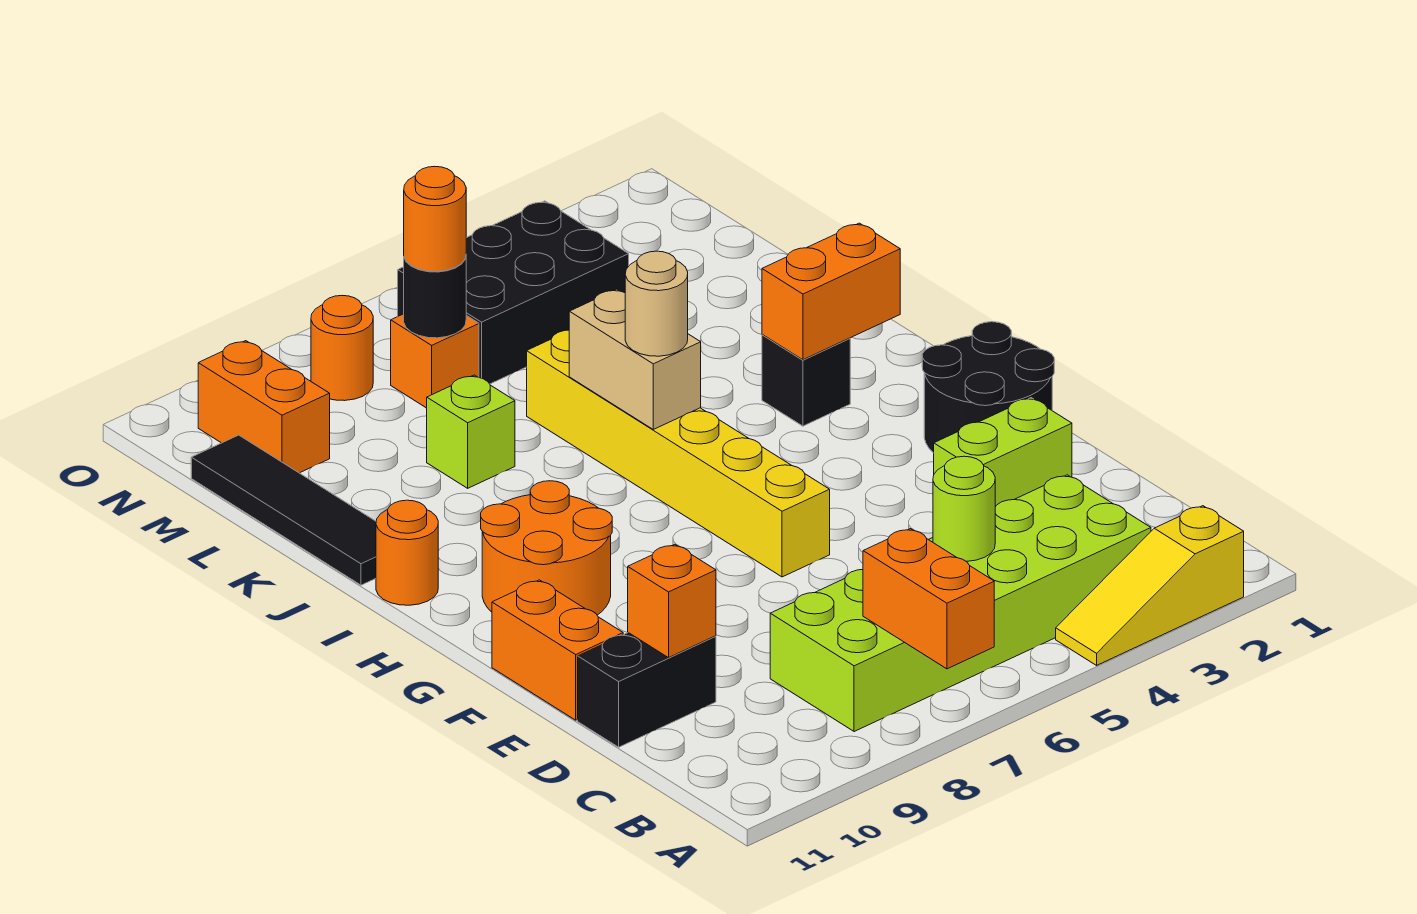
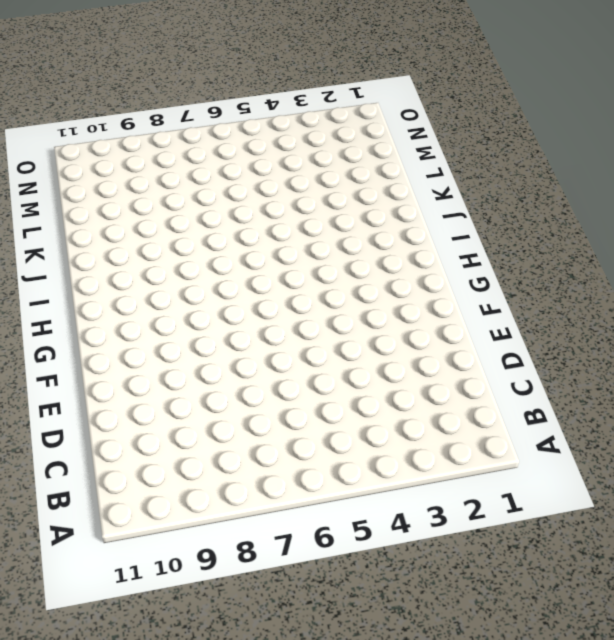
none -> yellow slope A2:A4 level 1 top 2
none -> lime brick B3:C8 level 1
none -> black brick D10:D11 level 1

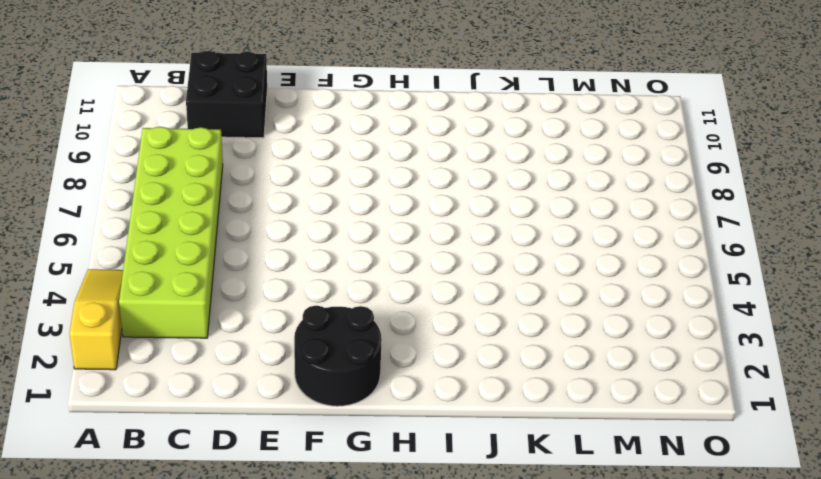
black brick C10:D11 level 1 -> black brick D10:D11 level 1
none -> lime brick E2:E3 level 1
none -> orange brick E11:F11 level 1
none -> yellow brick F6:K6 level 1

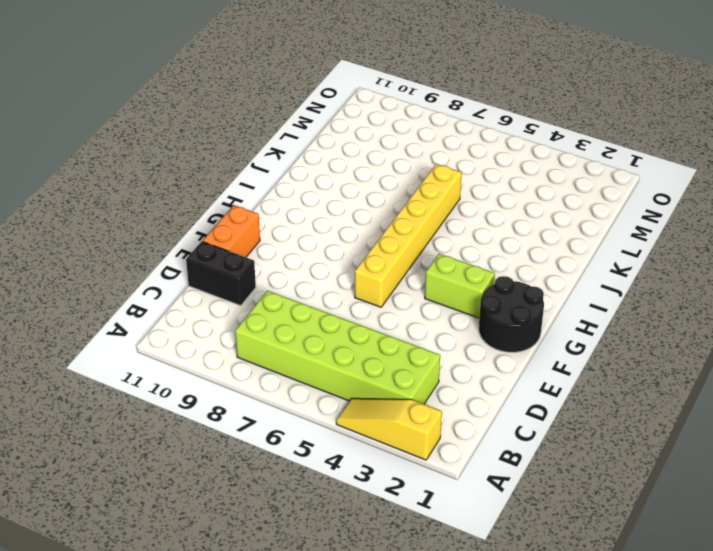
lime brick G3:G4 level 1 -> lime brick E2:E3 level 1
none -> orange round brick G9:H10 level 1
none -> black brick I3 level 1
none -> orange round brick I11 level 1

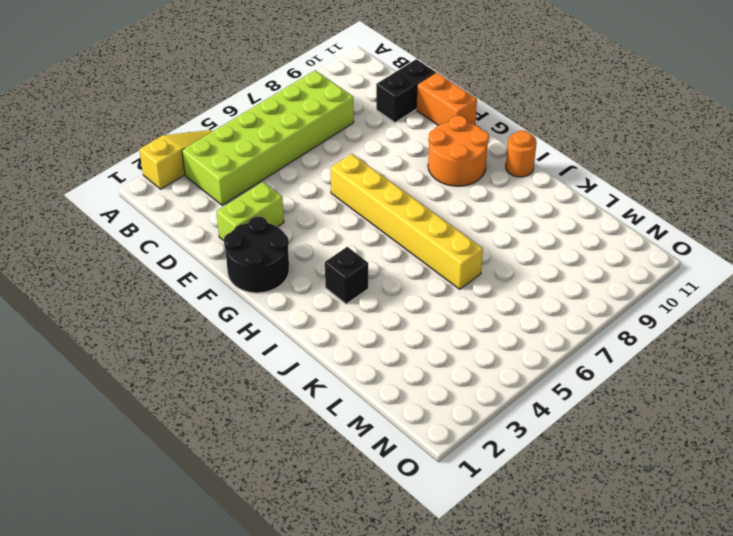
none -> black tile J11:M11 level 1
none -> lime brick K8 level 1
none -> black brick M4:N6 level 1

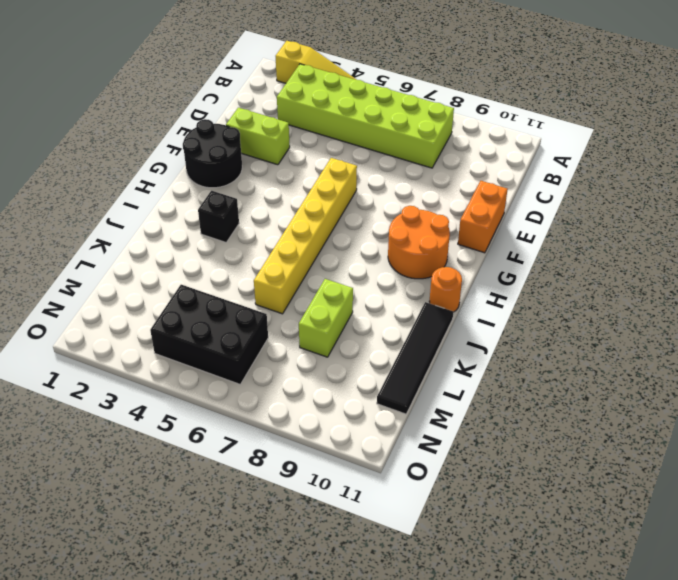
lime brick K8:L8 level 1 -> lime brick K8 level 1
none -> black brick D10:D11 level 1
none -> orange brick M7 level 1
none -> orange brick M10:N10 level 1

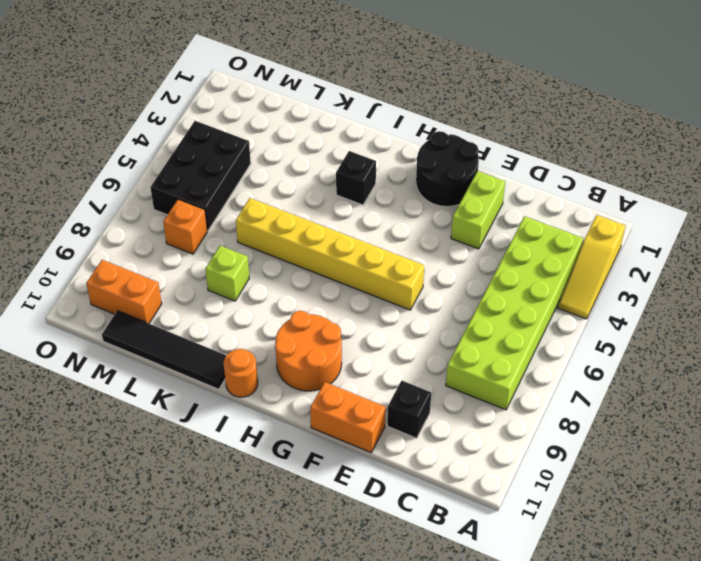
black brick D10 level 1 -> black brick D10:D11 level 1
none -> orange round brick N8 level 1
none -> orange brick A7:B7 level 2
none -> lime round brick C5 level 2

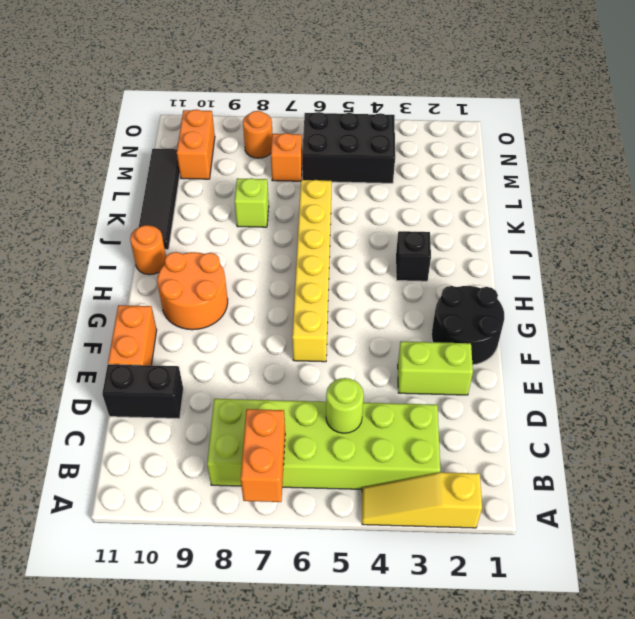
none -> orange brick D10 level 2
none -> orange brick I2:I3 level 2
none -> tan brick I6:J6 level 2

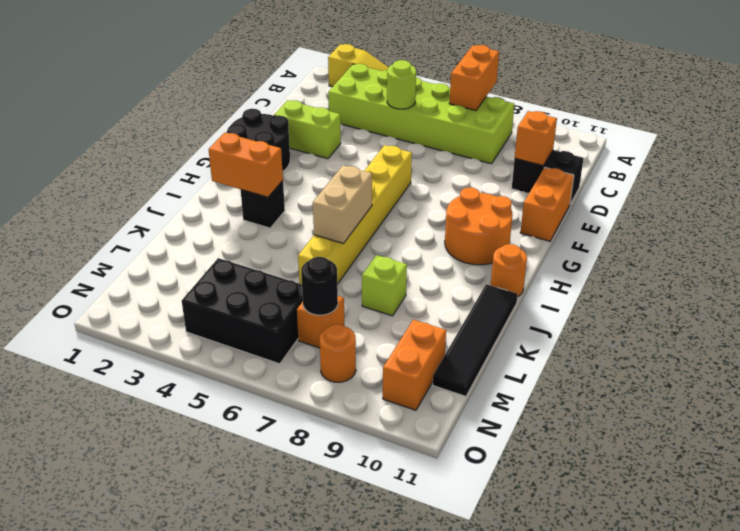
none -> tan round brick I6 level 3
none -> orange round brick M7 level 3

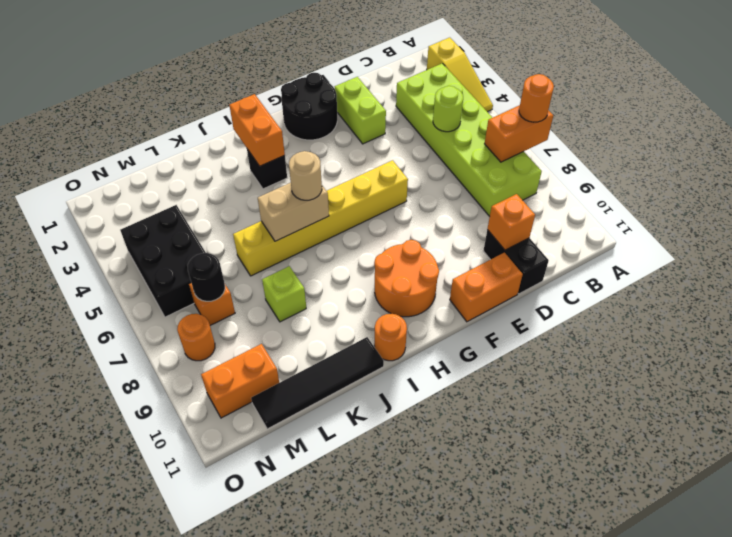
orange round brick A7 level 3 -> orange round brick M7 level 3

